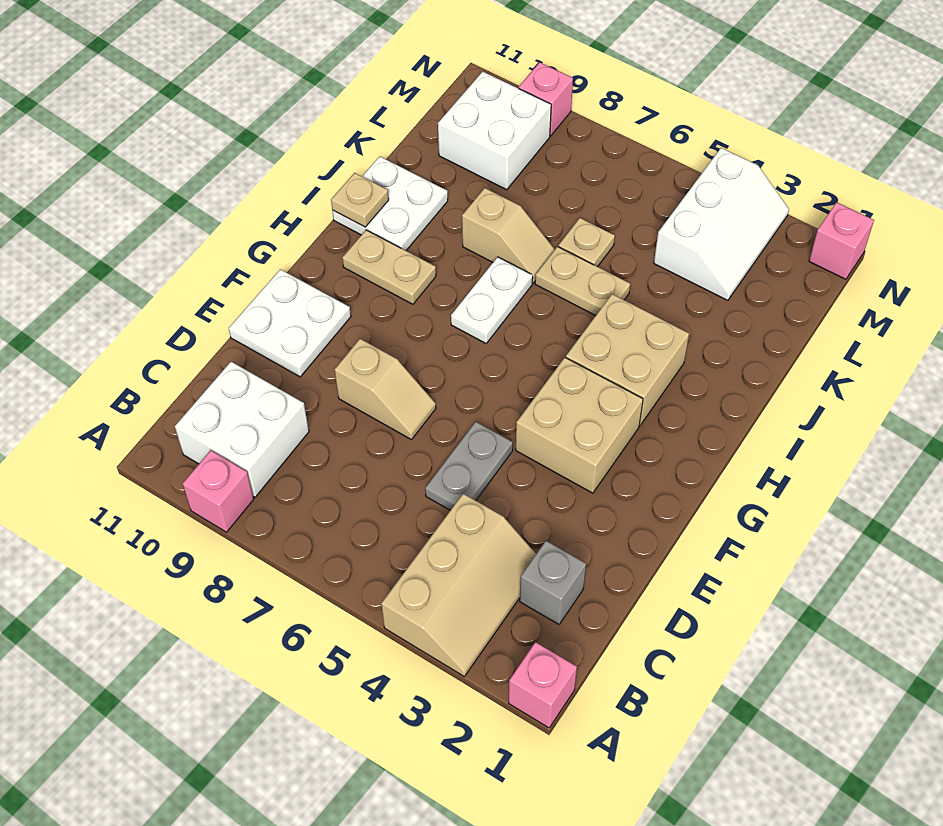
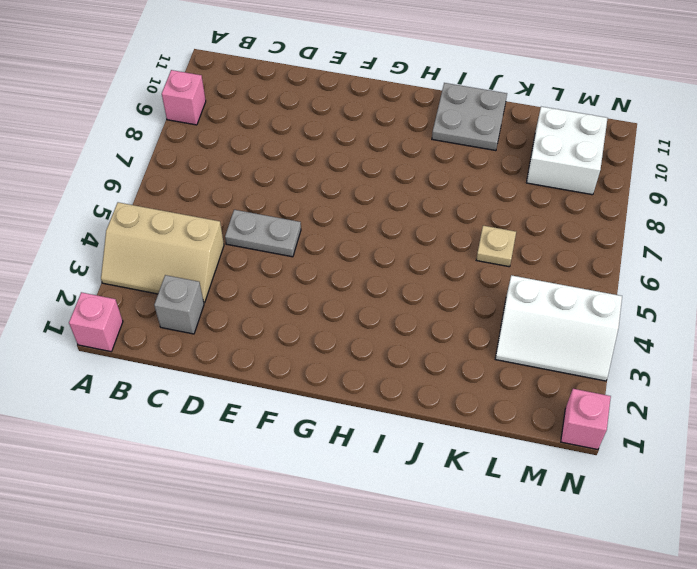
grey plate I10:J11 level 1 -> white plate I10:J11 level 1
none -> white brick B9:C10 level 1
none -> tan slope E7:E8 level 1 top 8
none -> white plate E10:F11 level 1

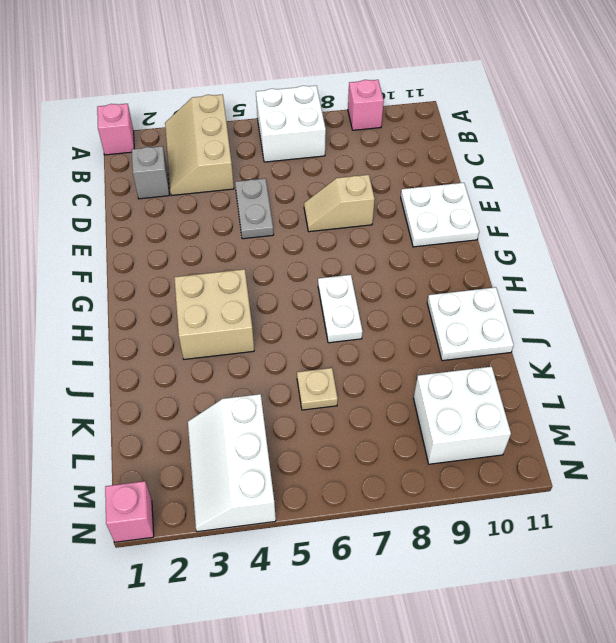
white brick A6:B7 level 1 -> white brick B9:C10 level 1
none -> tan brick F3:G4 level 1
none -> tan plate H9:H10 level 1
none -> tan plate J5:J6 level 1

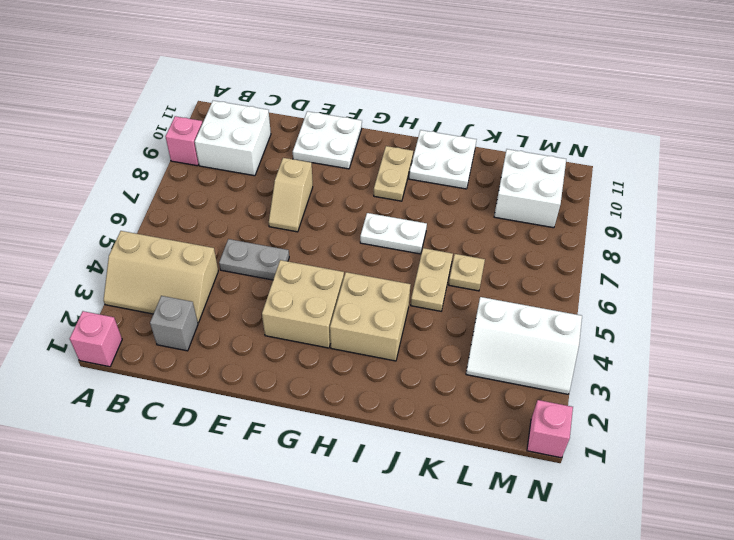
none -> tan slope J7:J8 level 1 top 8
none -> pink brick N9 level 1
none -> tan plate I11 level 2

